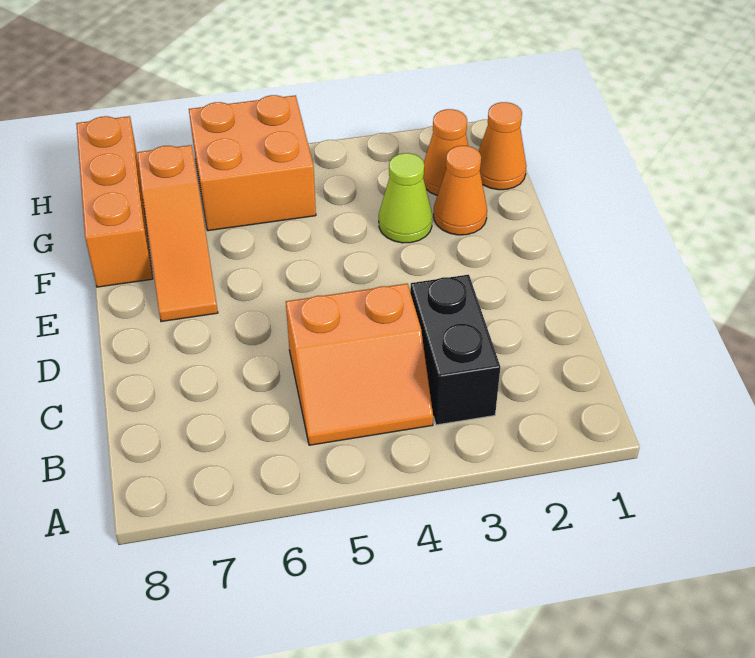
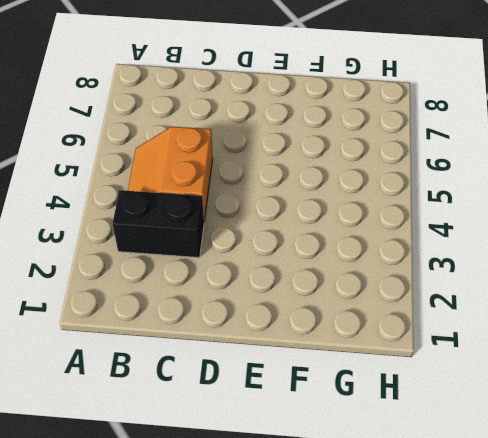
none -> orange slope E7:G7 level 1 top G
none -> orange cone F2 level 1

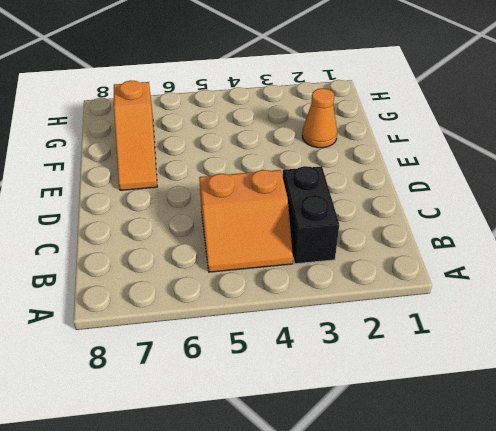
none -> lime cone F3 level 1
none -> orange brick F8:H8 level 1

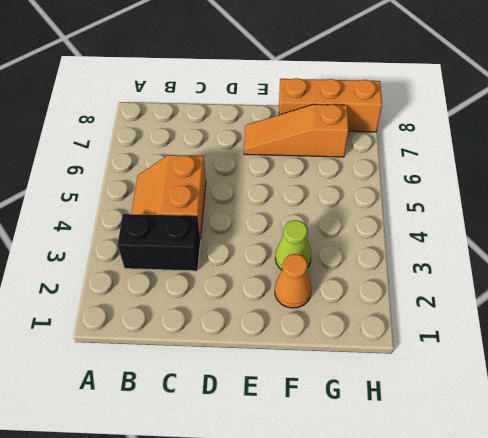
none -> orange cone G1 level 1
none -> orange cone G2 level 1

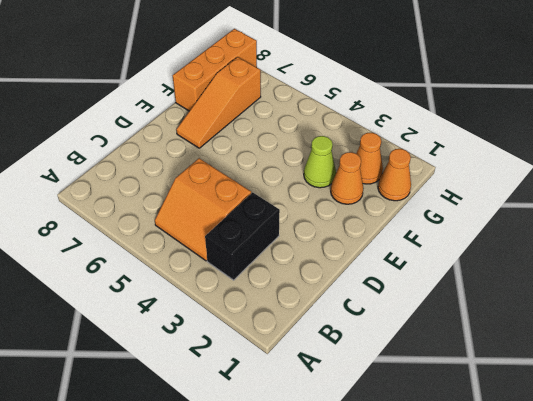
none -> orange brick G5:H6 level 1

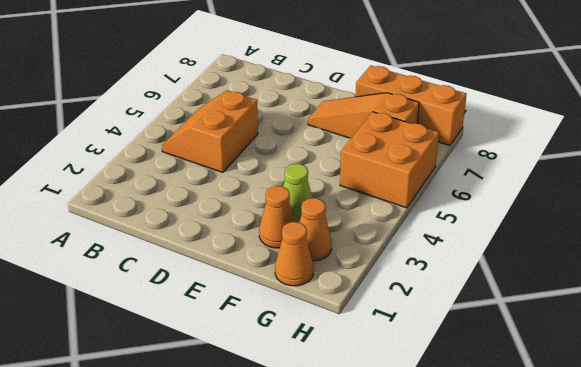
none -> black brick B3:C3 level 1

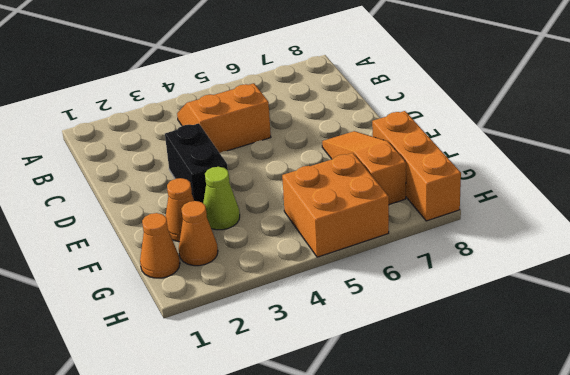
black brick D3:E3 level 1 -> black brick B3:C3 level 1

